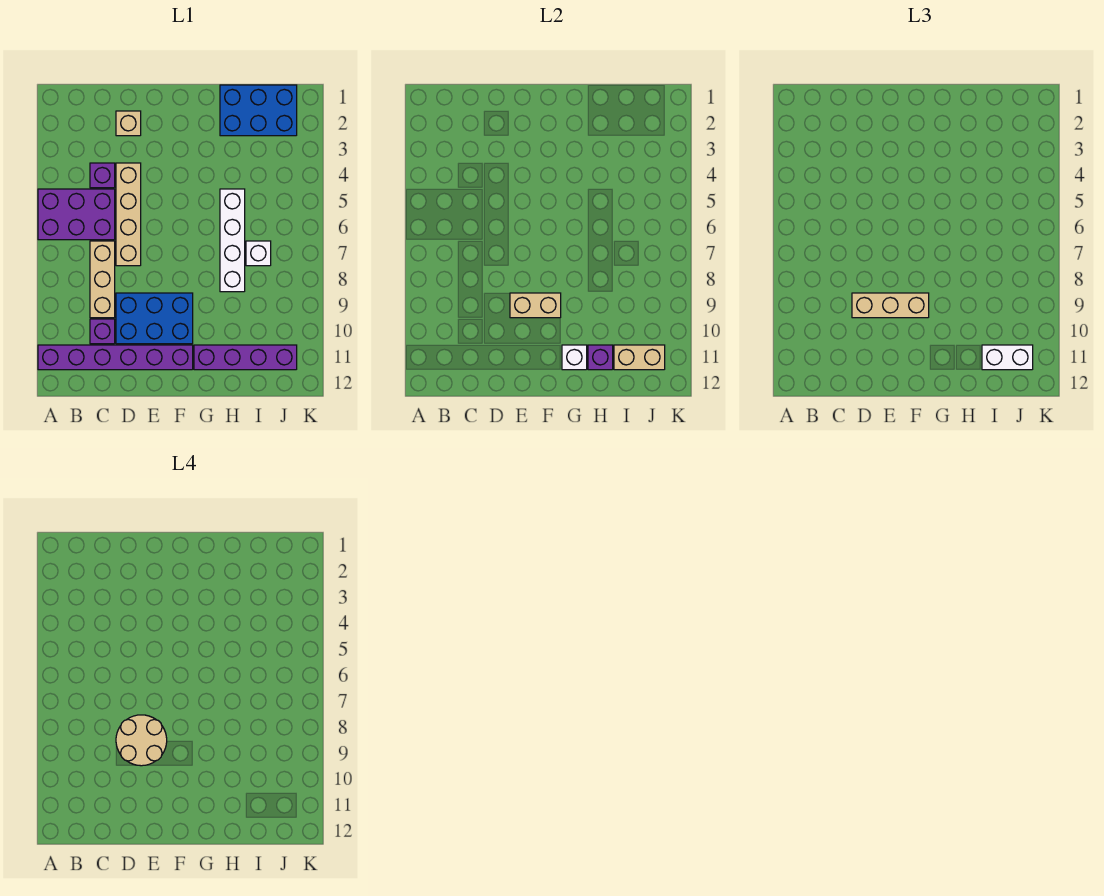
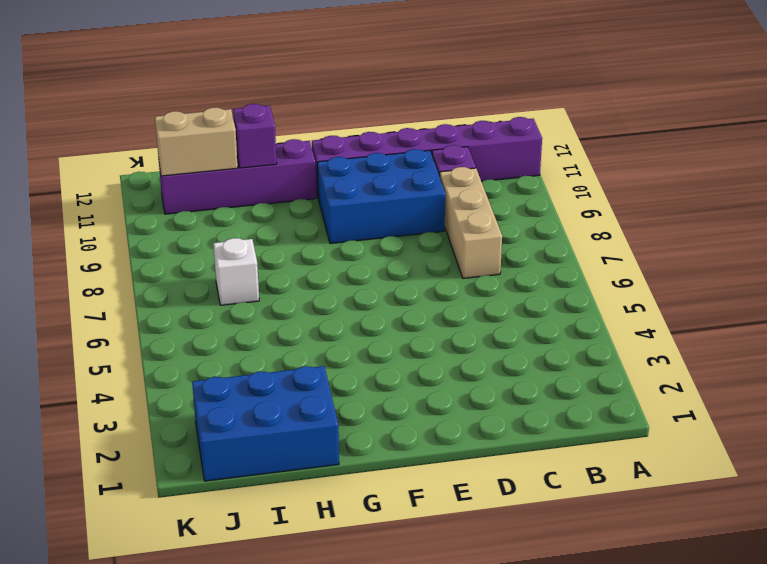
none -> purple brick A5:C6 level 1
none -> purple brick C4 level 1
none -> tan brick D2 level 1

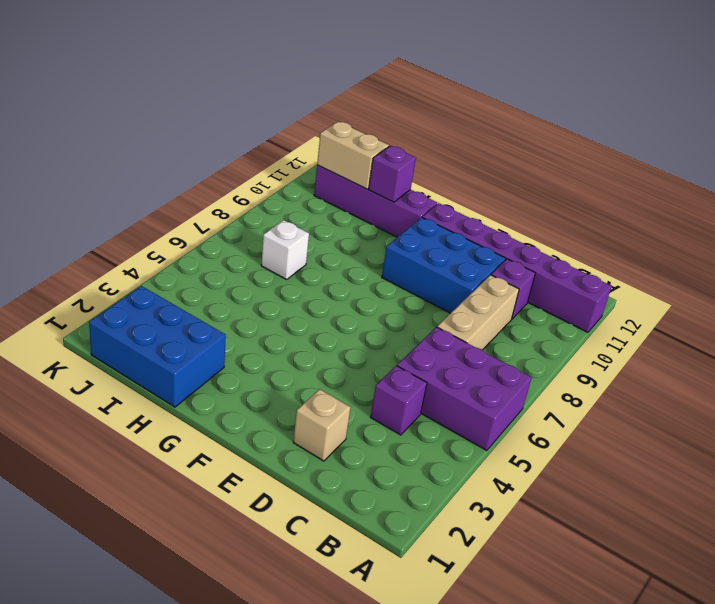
none -> tan brick D4:D7 level 1
none -> white brick H5:H8 level 1
none -> tan brick E9:F9 level 2

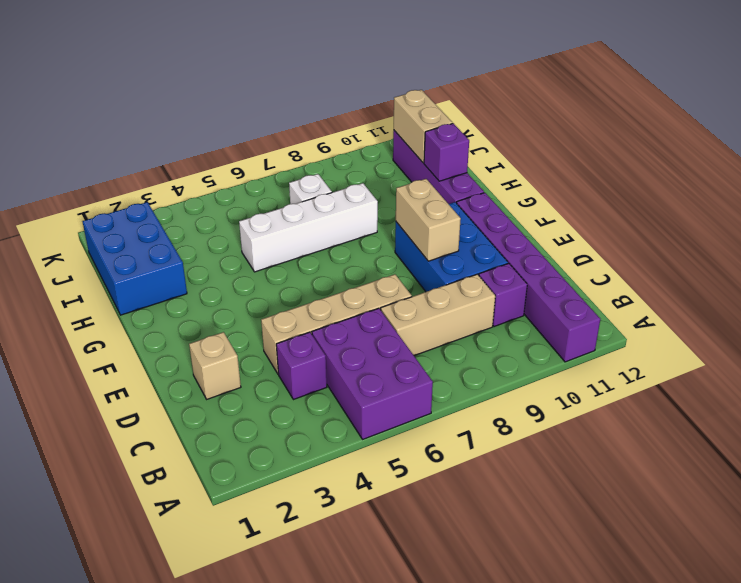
none -> white brick G11 level 2
none -> tan brick D9:F9 level 3
none -> white brick I11:J11 level 3

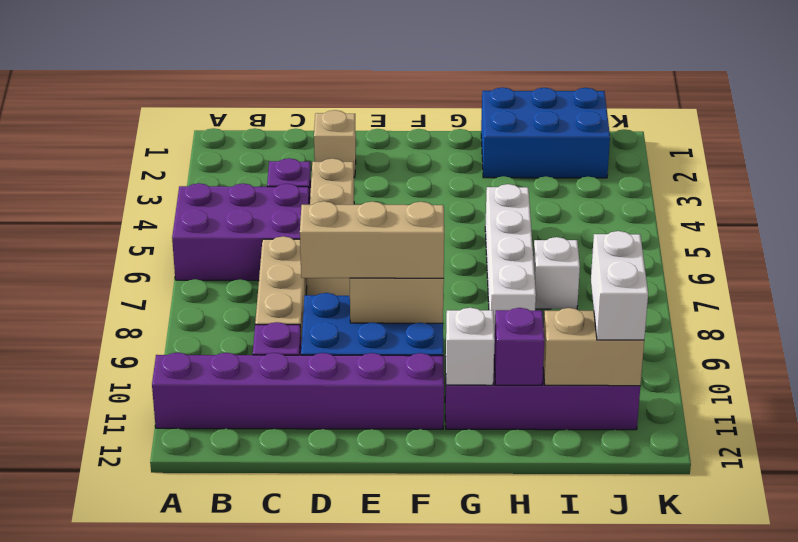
white brick J10:J11 level 3 -> white brick I11:J11 level 3
none -> tan round brick D8:E9 level 4

